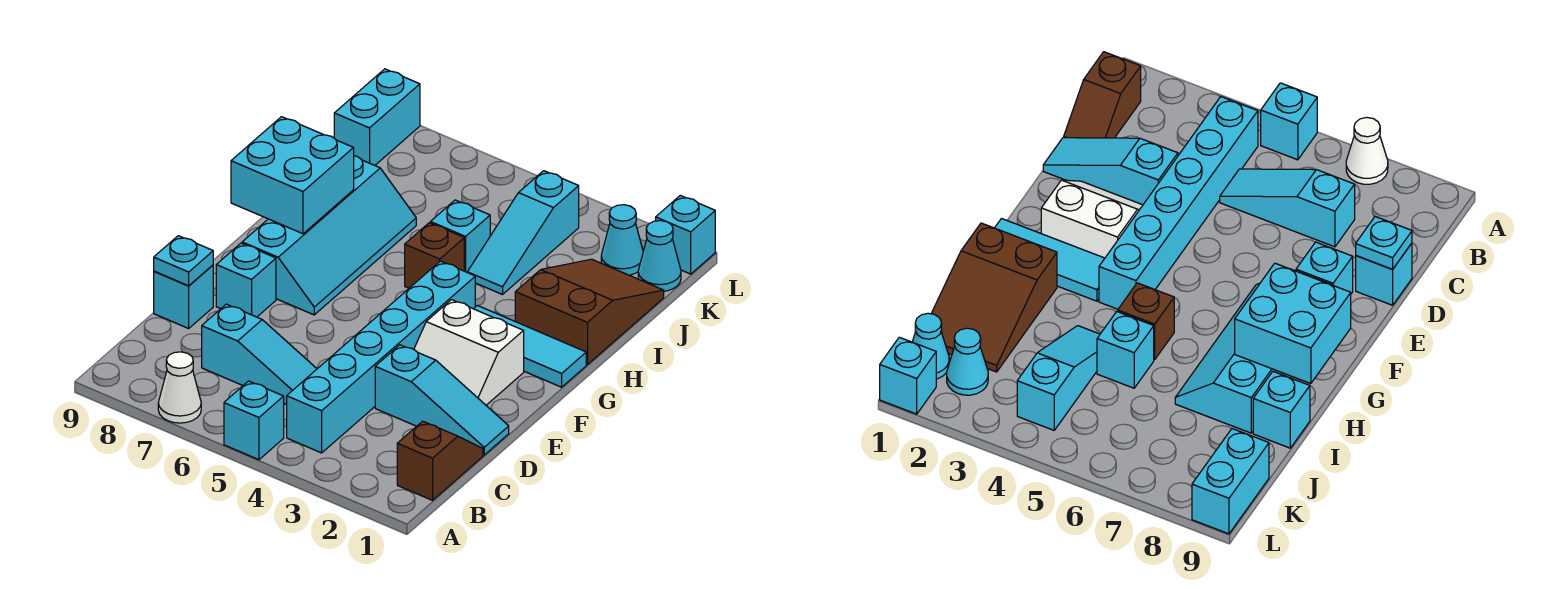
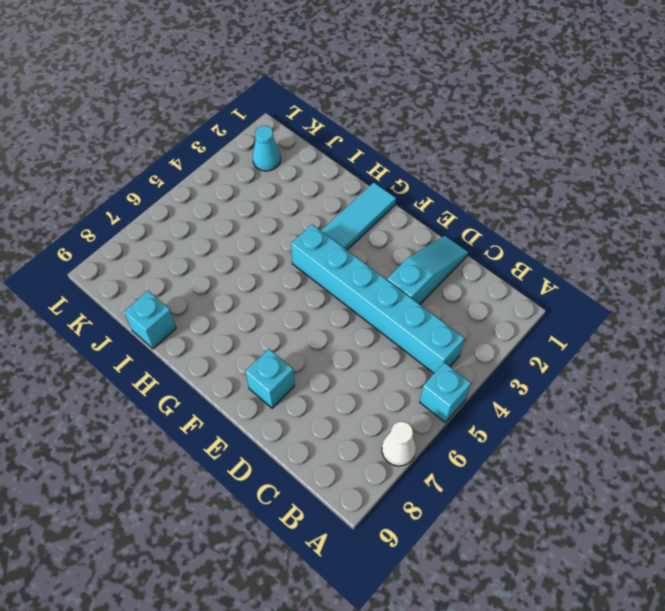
none -> brown slope B1:C1 level 1 top B
none -> cyan slope C5:C7 level 1 top 7
none -> cyan brick D9 level 1

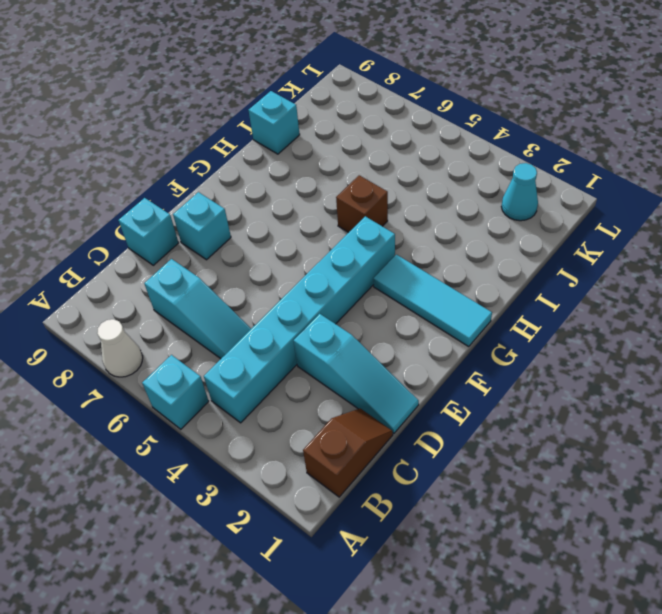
none -> white slope E2:F3 level 1 top F
none -> cyan slope F7:I8 level 1 top 8
none -> brown slope H1:J2 level 1 top H

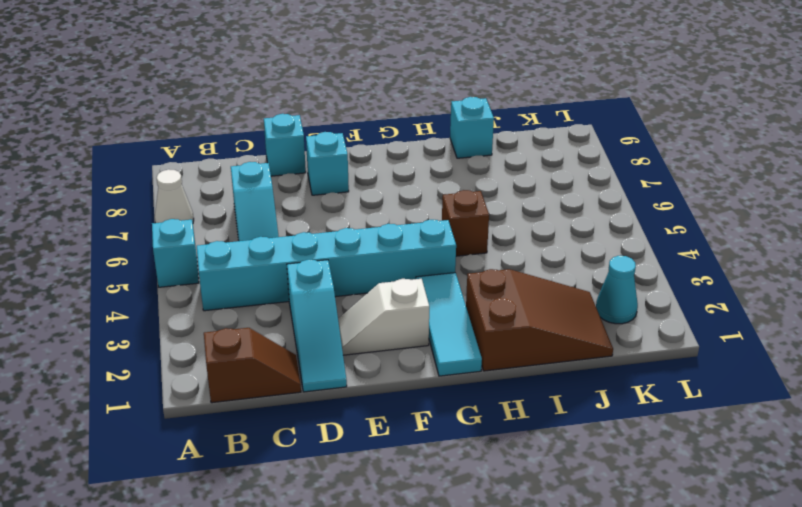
white slope E2:F2 level 1 top F -> white slope E2:F3 level 1 top F
none -> cyan slope F7:I8 level 1 top 8
none -> cyan slope I4:K4 level 1 top K
none -> cyan brick I5 level 1

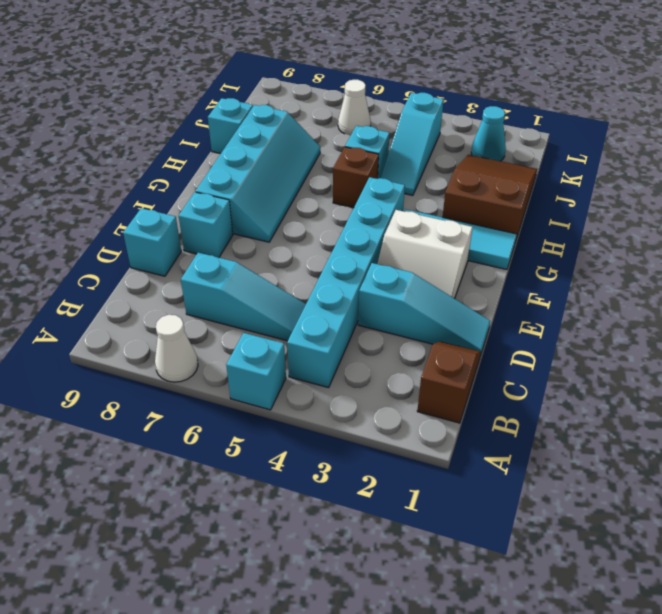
white cone K6 level 1 -> none
none -> cyan cone K1 level 1
none -> cyan brick K9:L9 level 1
none -> cyan brick L1 level 1

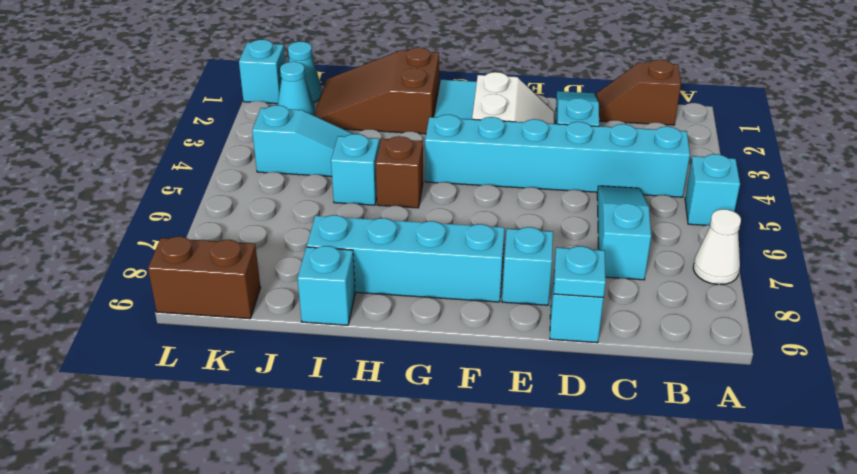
brown brick K9:L9 level 1 -> cyan brick K9:L9 level 1
none -> cyan brick G8:H9 level 2

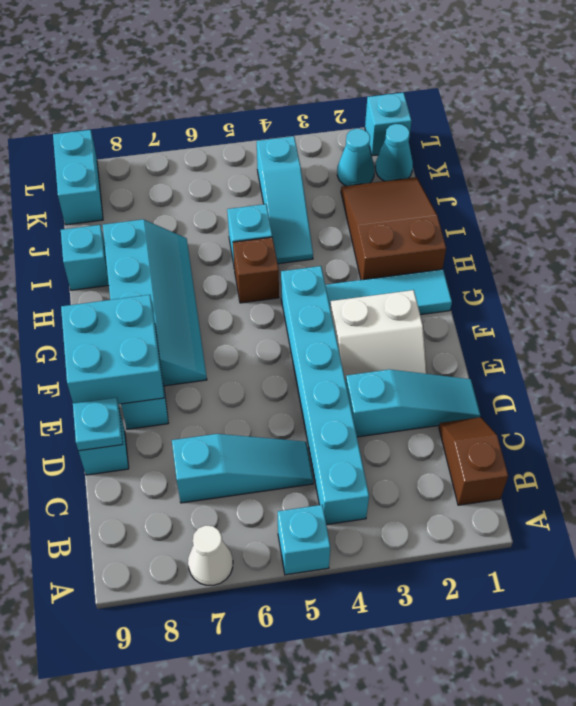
cyan brick E8:F9 level 2 -> cyan brick G8:H9 level 2

